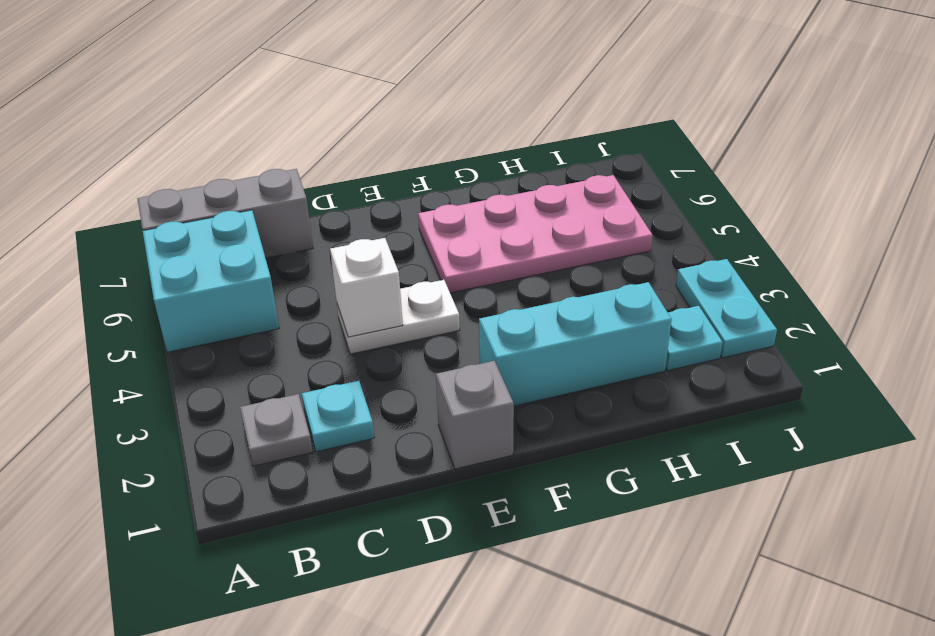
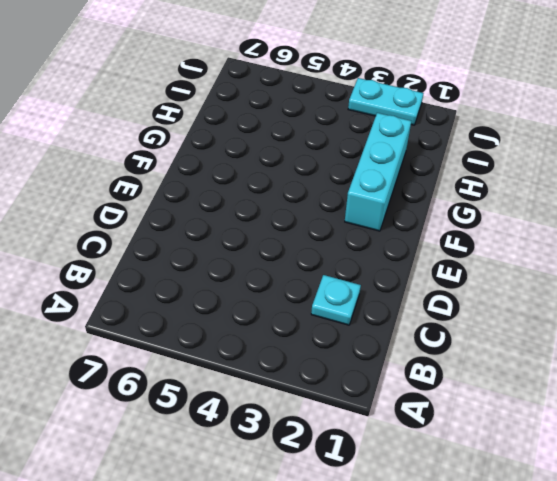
none -> cyan brick A5:B6 level 1
none -> grey brick A7:C7 level 1

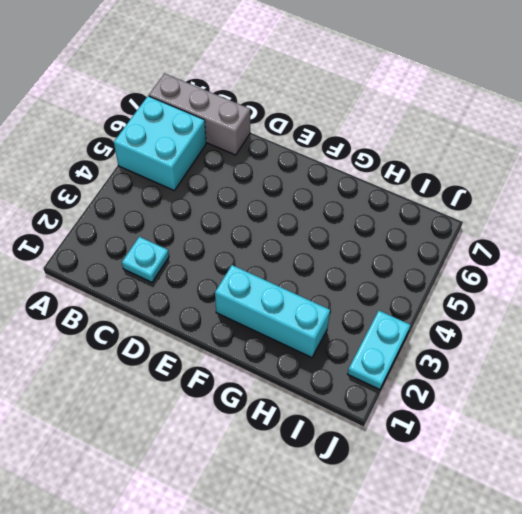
none -> grey plate B2 level 1
none -> white plate D4:E4 level 1

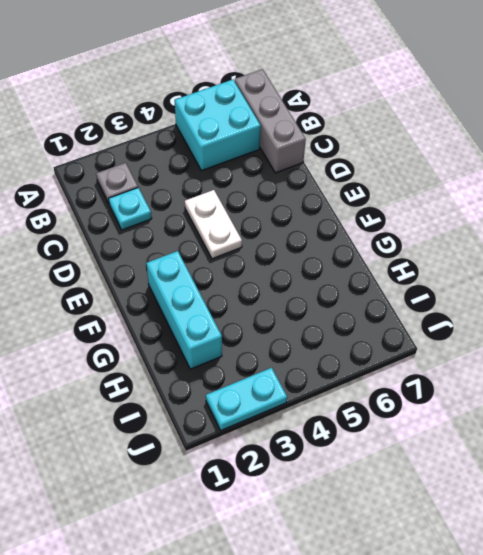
none -> grey brick E1 level 1
none -> pink plate F5:I6 level 1

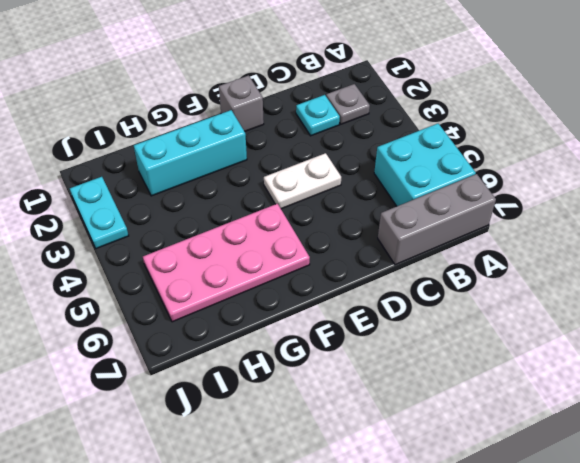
none -> cyan plate I2 level 1
none -> white brick D4 level 2

